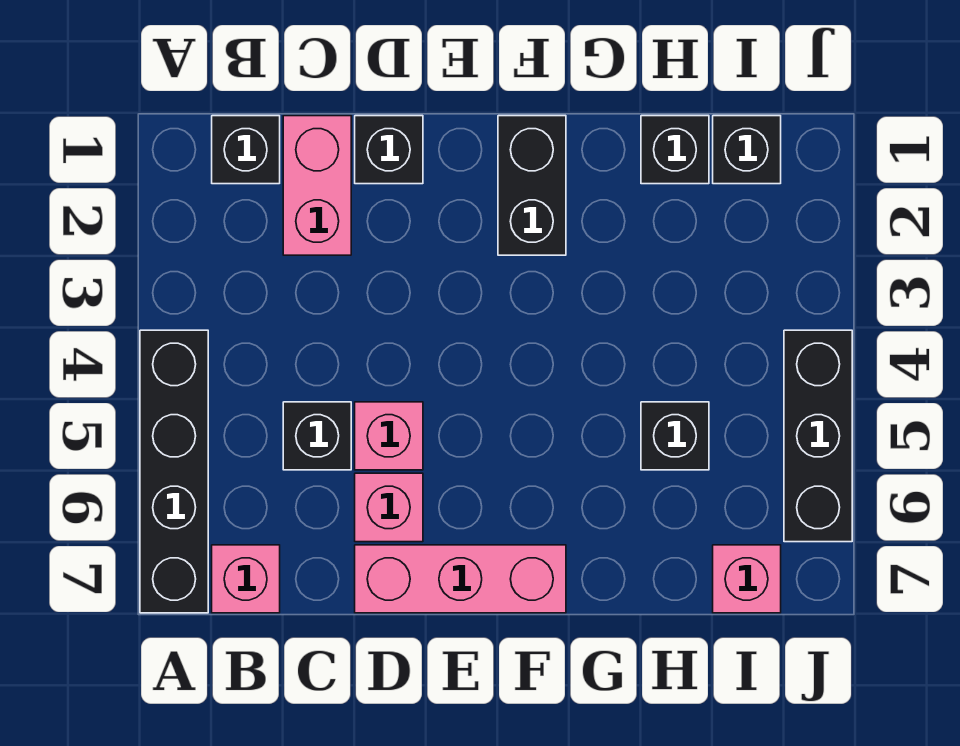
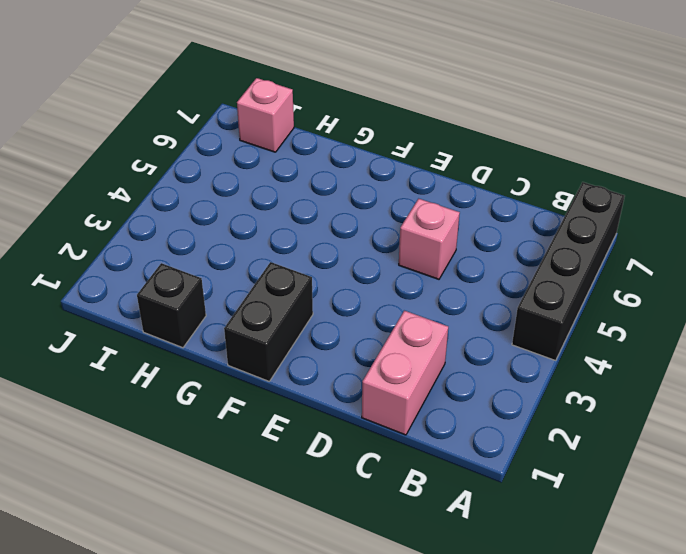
none -> black brick B1 level 1
none -> pink brick B7 level 1
none -> black brick C5 level 1

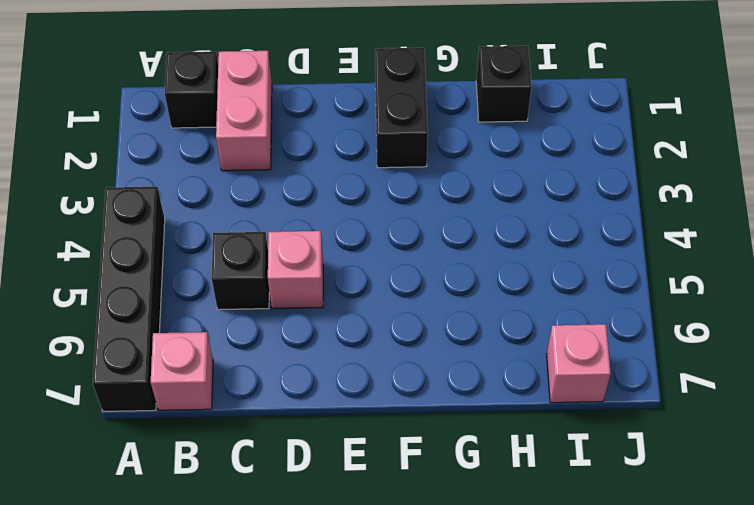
none -> black brick D1 level 1
none -> pink brick D6 level 1
none -> pink brick D7:F7 level 1

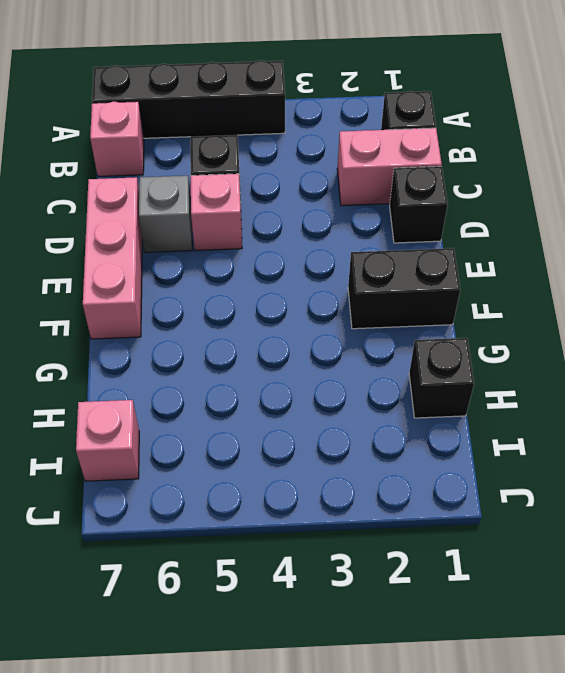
grey brick D6 level 1 -> pink brick D6 level 1
none -> black brick H5 level 1
none -> black brick I1 level 1
none -> black brick J4:J6 level 1

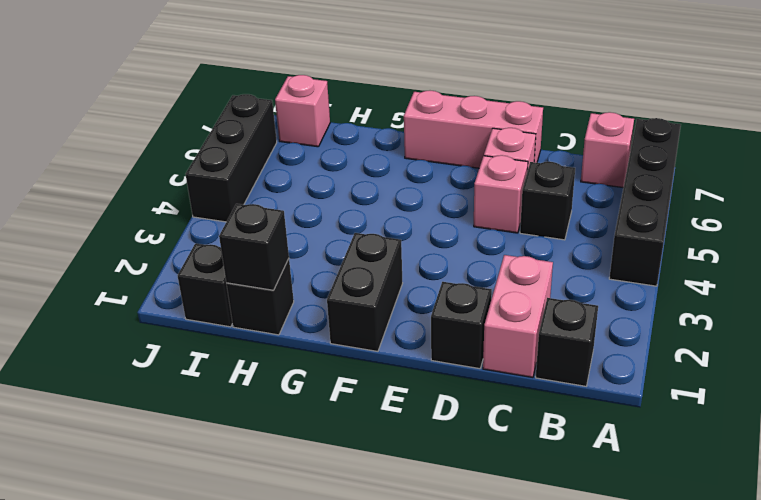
black brick H1 level 2 -> black brick H5 level 1

